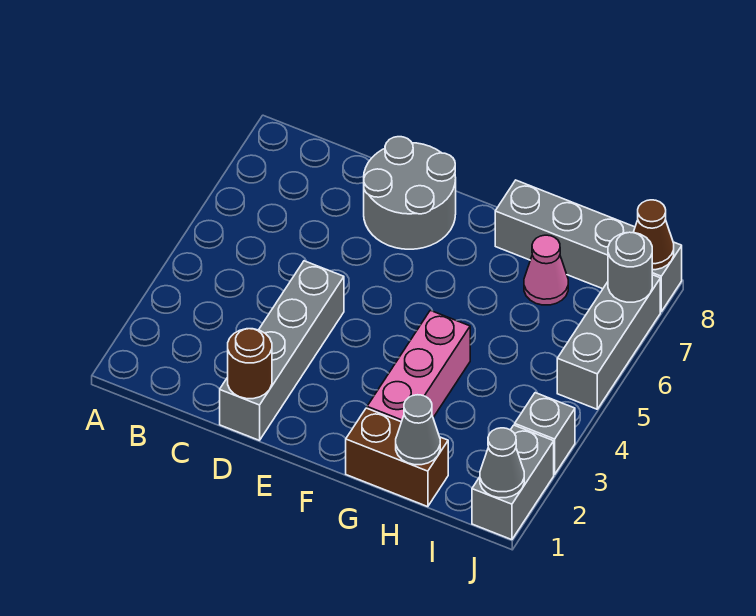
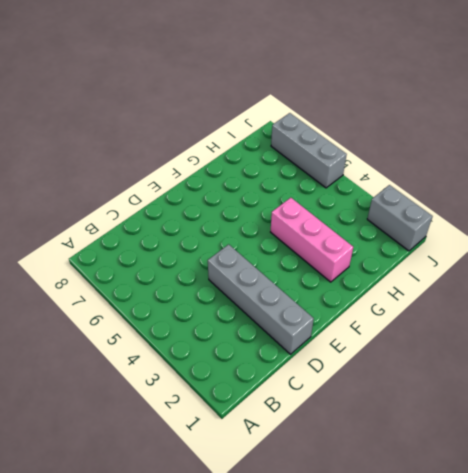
none -> grey round brick D7:E8 level 1
none -> brown brick G1:H1 level 1
none -> grey brick G8:J8 level 1

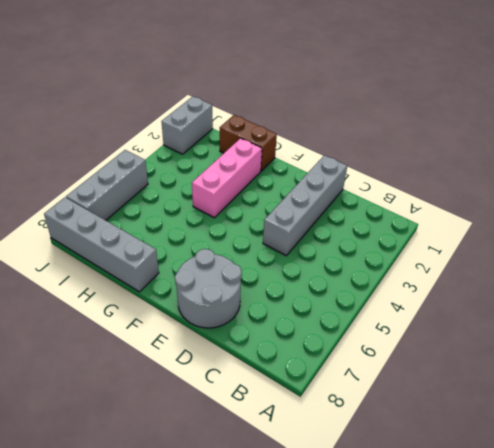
none -> pink cone H7 level 1
none -> grey brick J3 level 1
none -> brown round brick D1 level 2

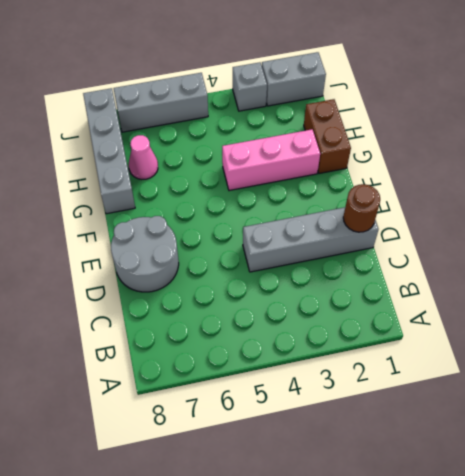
none -> grey cone H1 level 2
none -> grey cone J1 level 2
none -> grey round brick J7 level 2

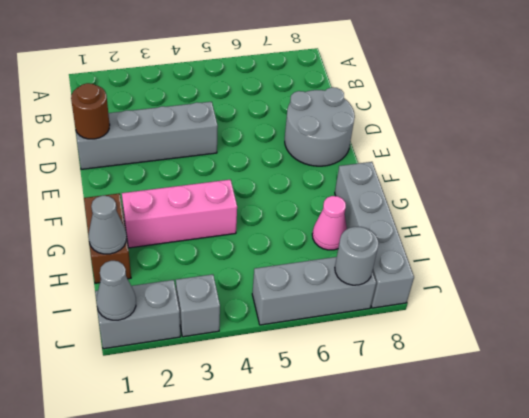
none -> brown cone J8 level 2

